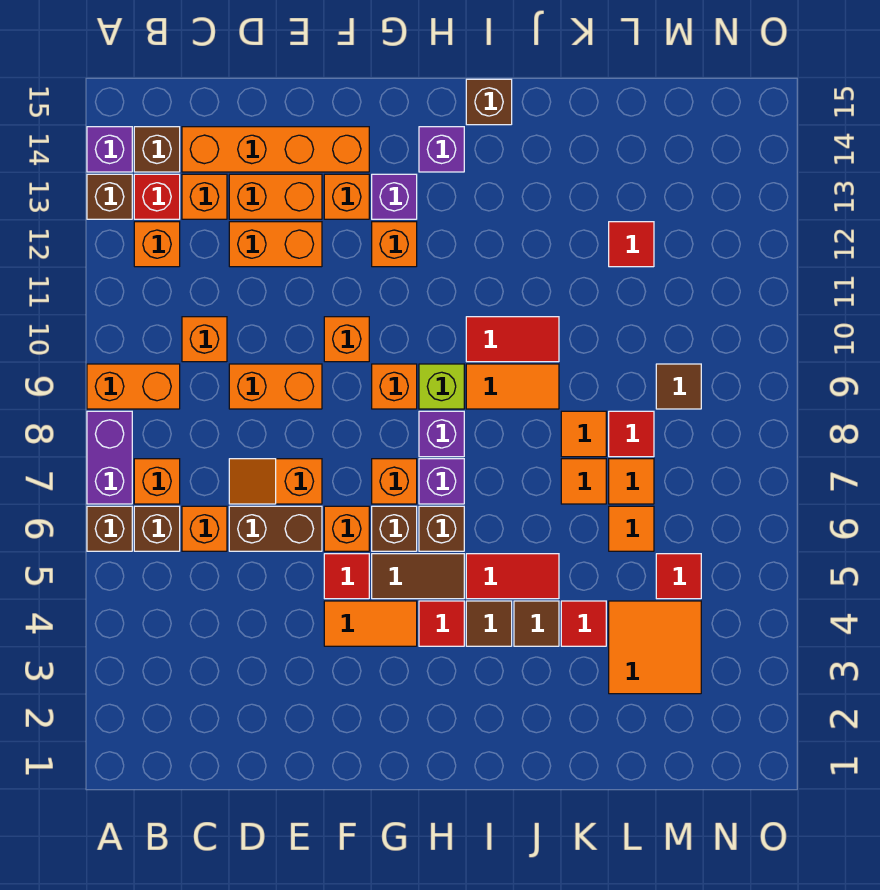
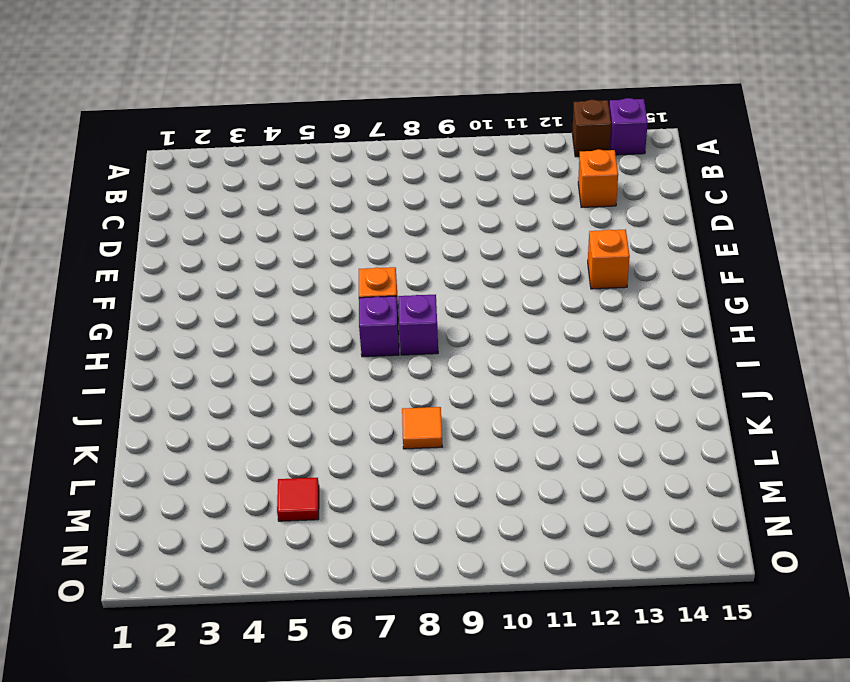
none -> brown brick A6 level 1
none -> purple brick A7:A8 level 1
none -> orange brick A9:B9 level 1
none -> brown brick B6 level 1

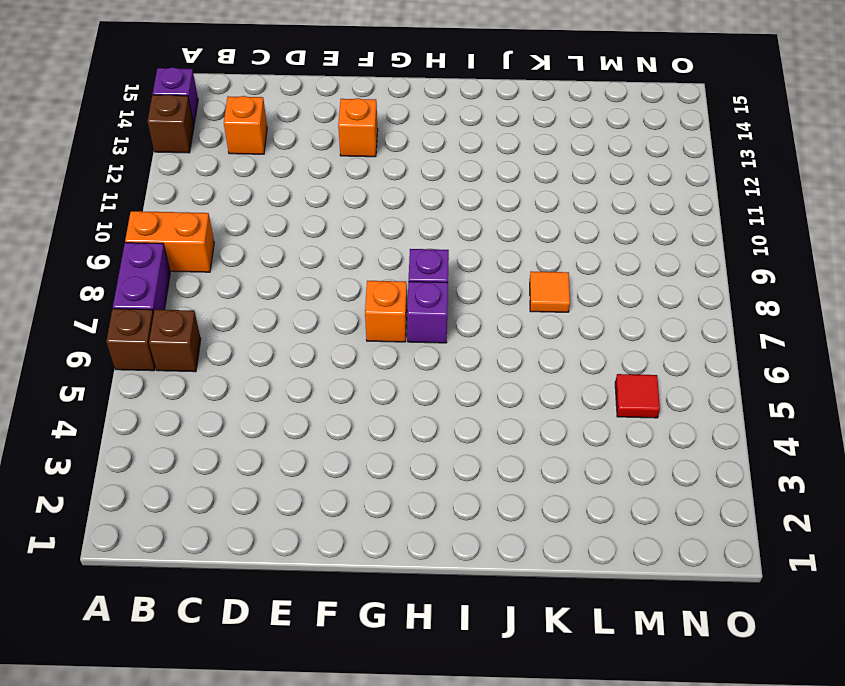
none -> orange brick B7 level 1
none -> orange brick B12 level 1
none -> red brick B13 level 1
none -> brown brick B14 level 1

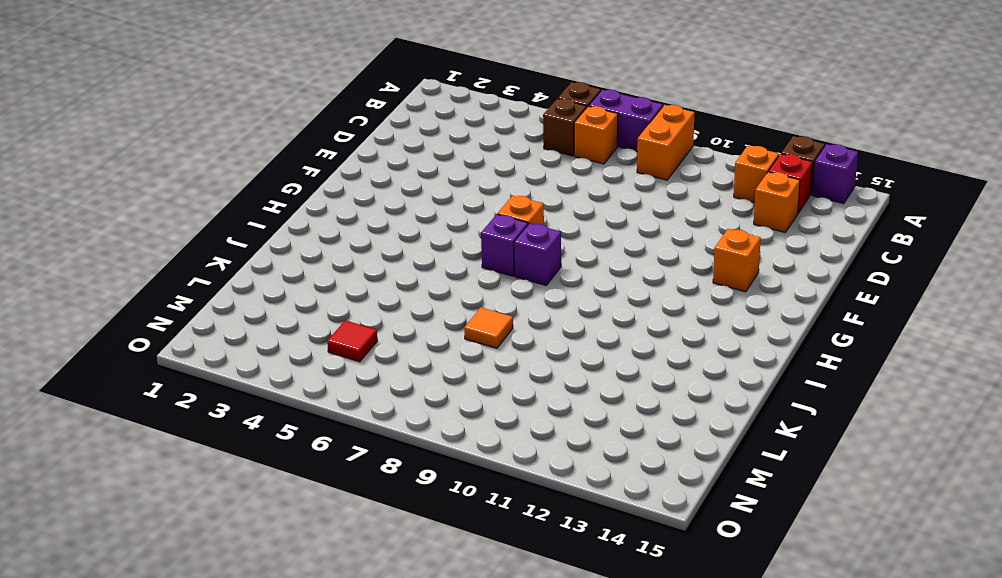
none -> brown brick B14 level 1
none -> orange brick C6 level 1
none -> orange brick C10 level 1
none -> orange brick C14:F14 level 1

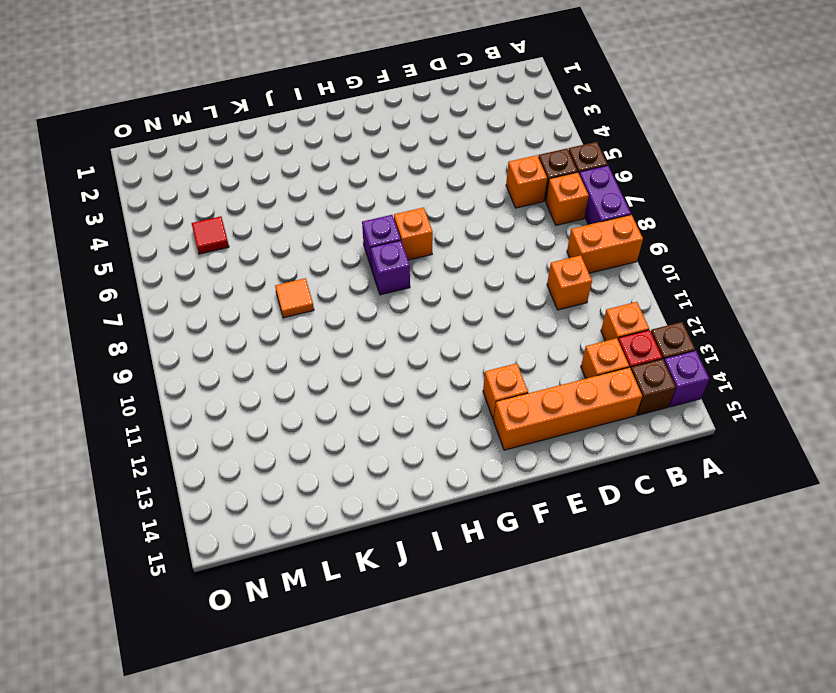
none -> brown brick D6:E6 level 1
none -> orange slope D7:E7 level 1 top E
none -> orange brick D9:E9 level 1
none -> orange brick D12:E12 level 1

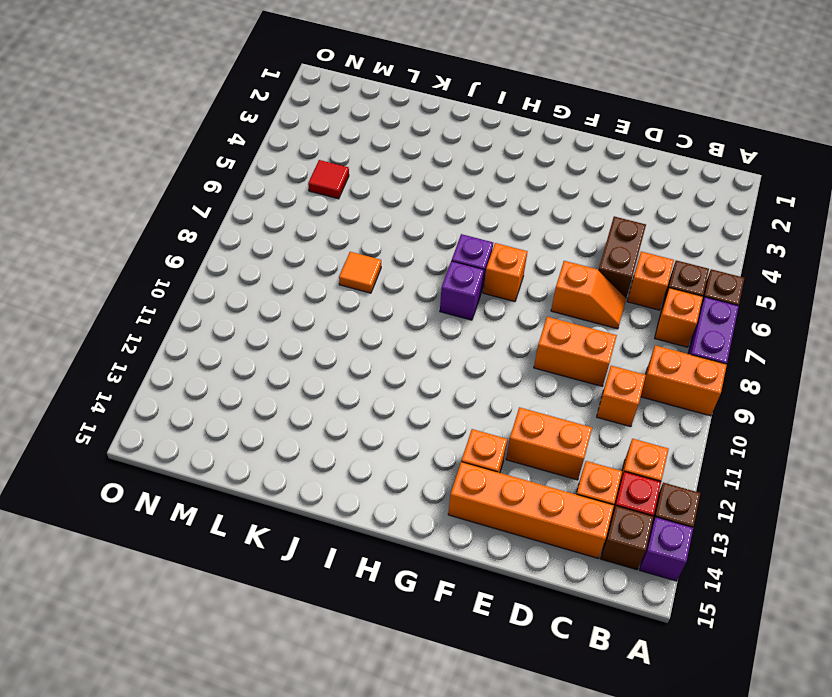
brown brick D5:D6 level 1 -> brown brick D6:E6 level 1
none -> orange brick D13:E13 level 1
none -> orange tile F4:G4 level 1
none -> red tile F5 level 1
none -> orange brick F6 level 1

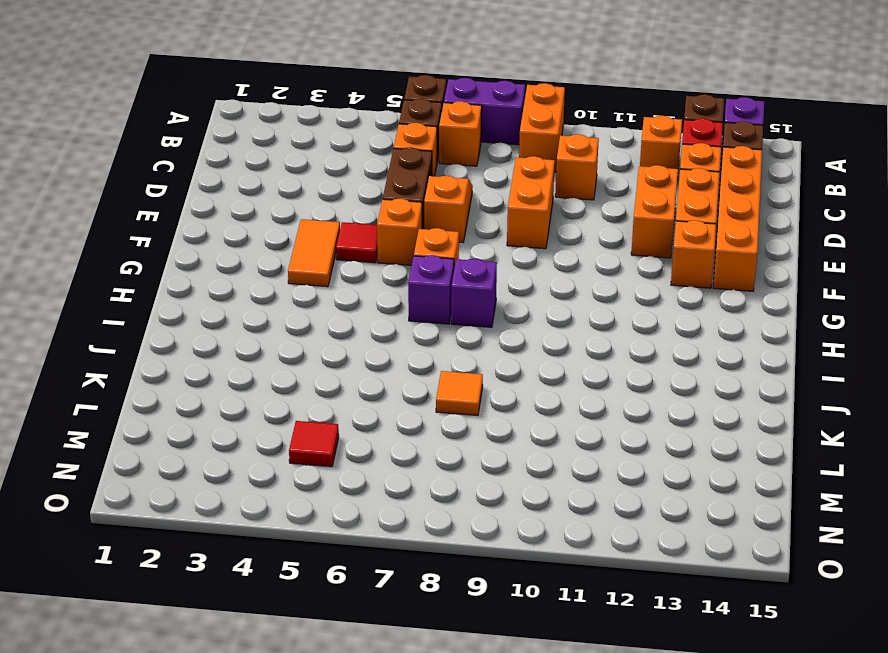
none -> orange brick F10 level 1
none -> brown tile G5:H5 level 1
none -> brown brick G6 level 1
none -> orange brick G9 level 1

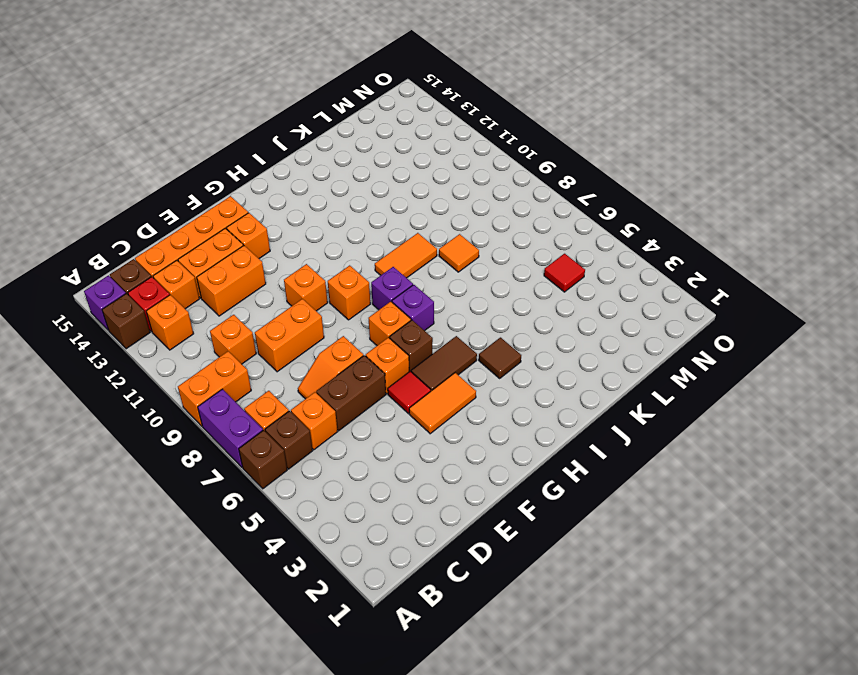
none -> orange brick G12 level 1
none -> purple brick G13 level 1
none -> red tile H4 level 1
none -> brown brick H6 level 1

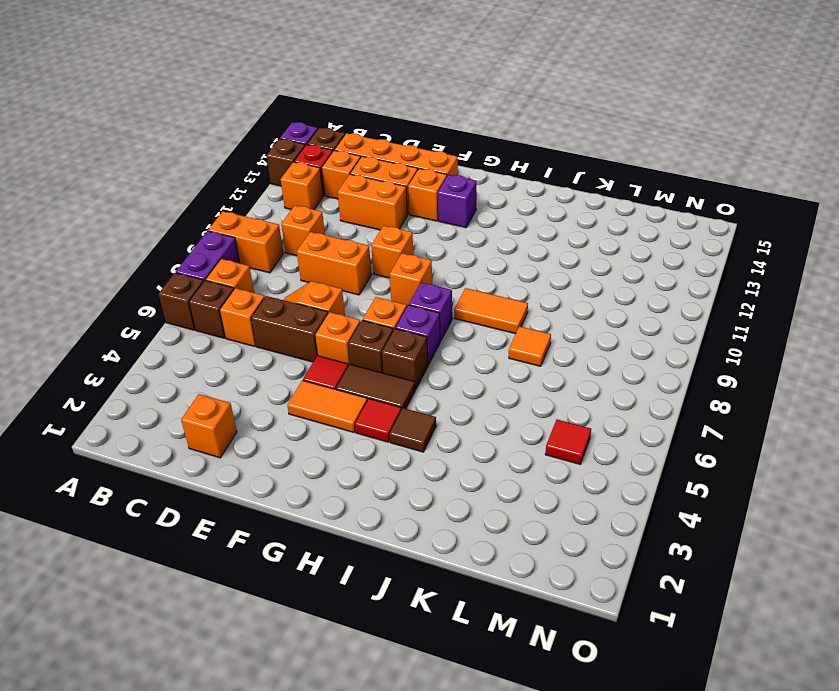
orange brick D2 level 1 -> orange brick G12 level 1
none -> lime brick H9 level 1
none -> purple brick H14 level 1
none -> red tile I5:J5 level 1
none -> red tile I10:J10 level 1

